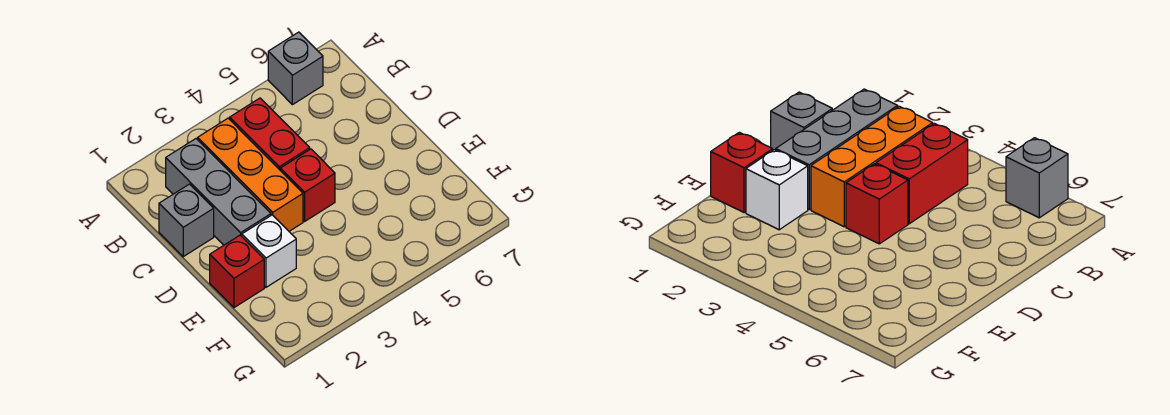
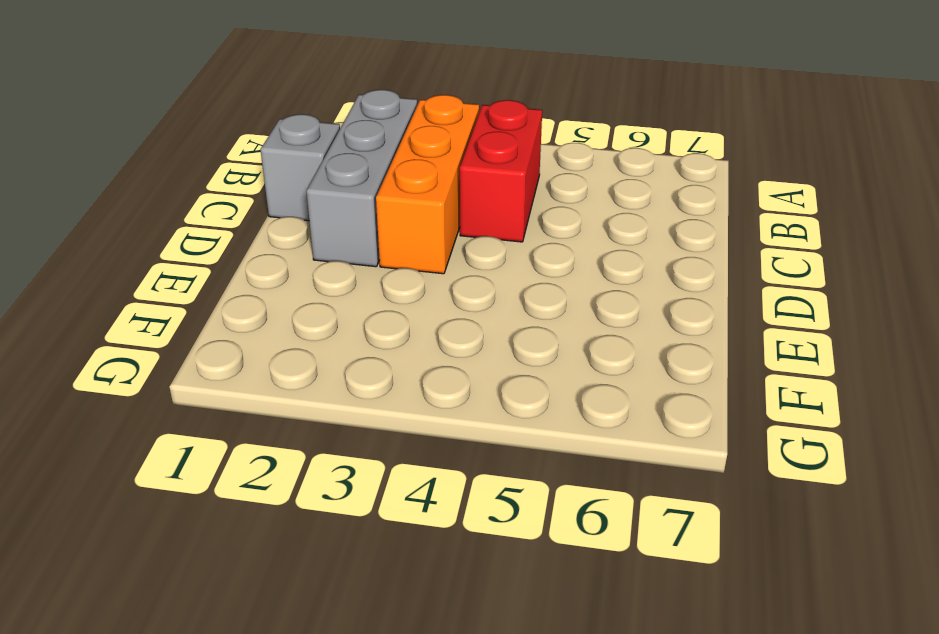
none -> grey brick A6 level 1
none -> red brick D4 level 1

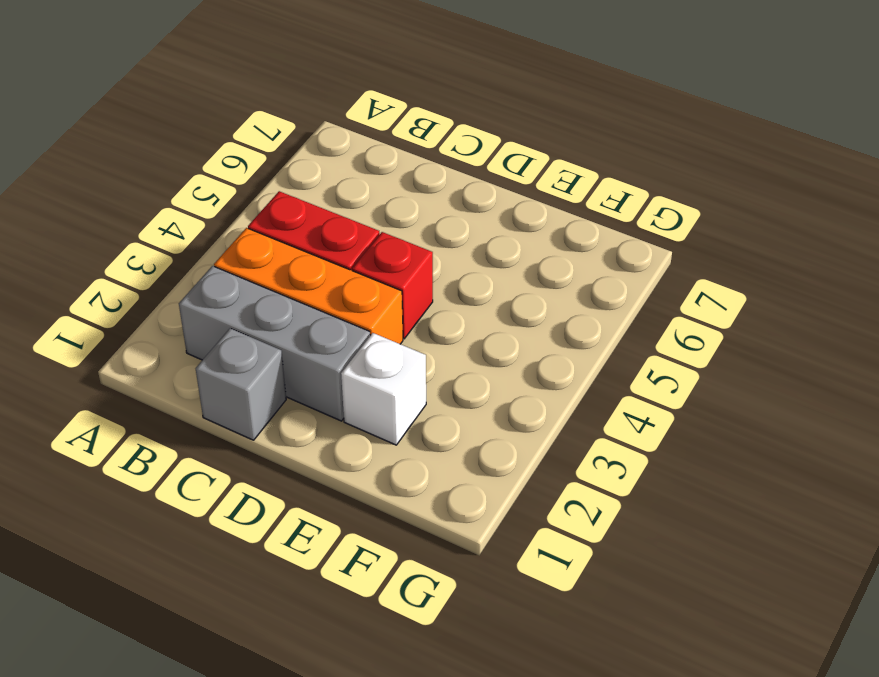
none -> grey brick A6 level 1
none -> red brick E1 level 1

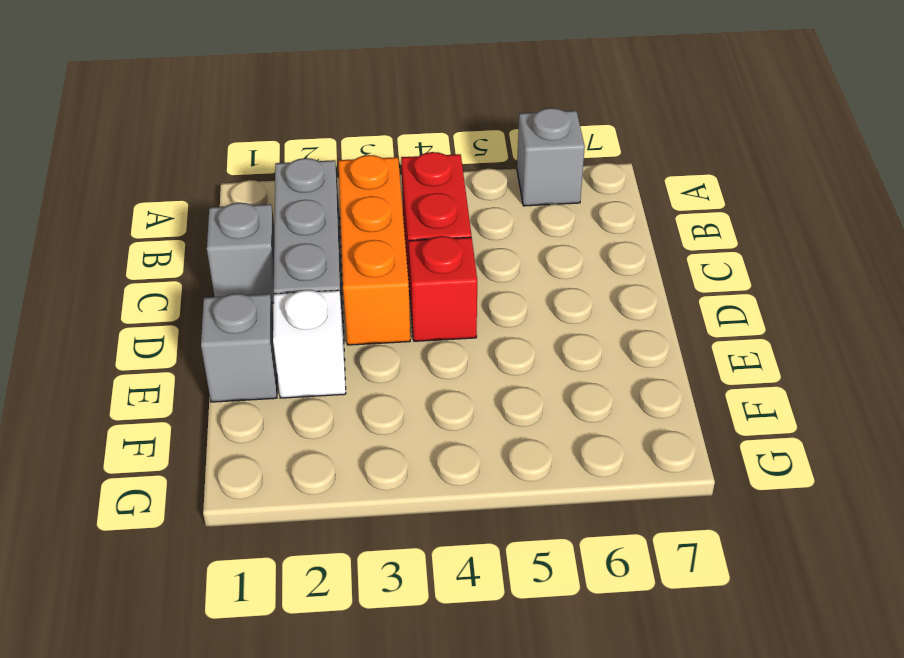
grey brick E1 level 1 -> red brick E1 level 1

